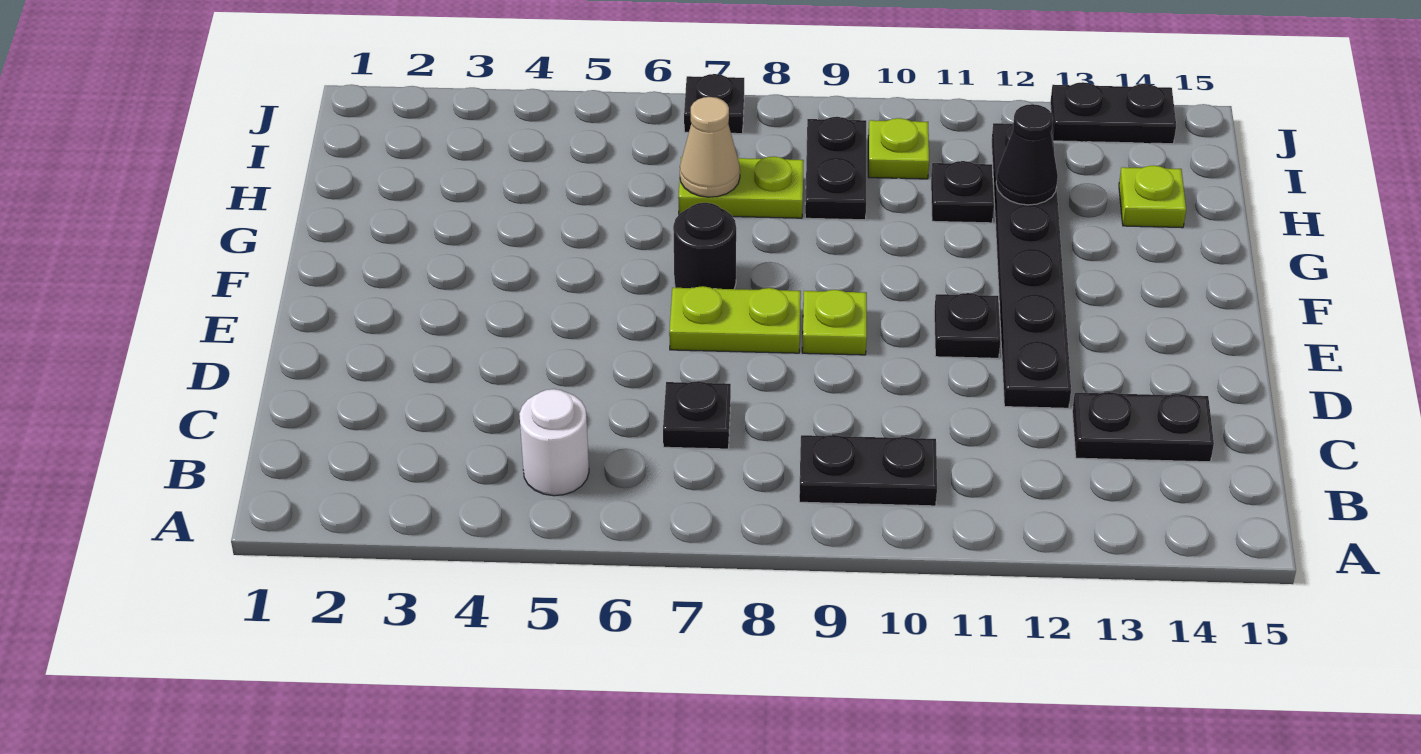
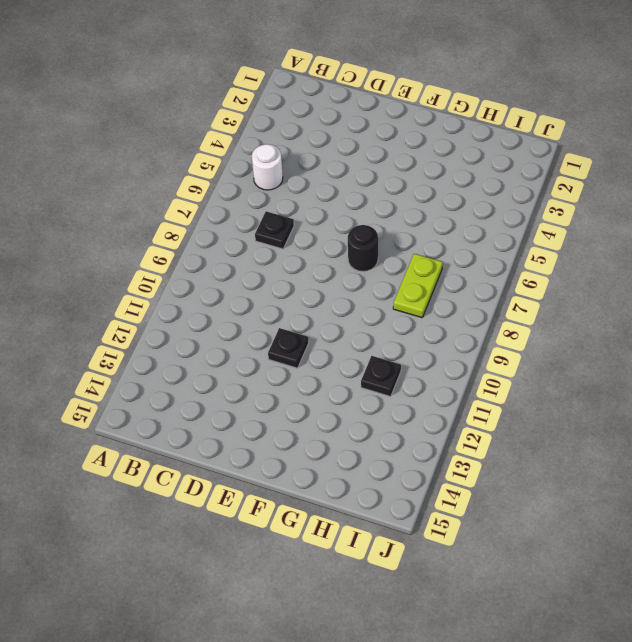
none -> black plate B9:B10 level 1
none -> black plate C13:C14 level 1
none -> black plate D12:I12 level 1

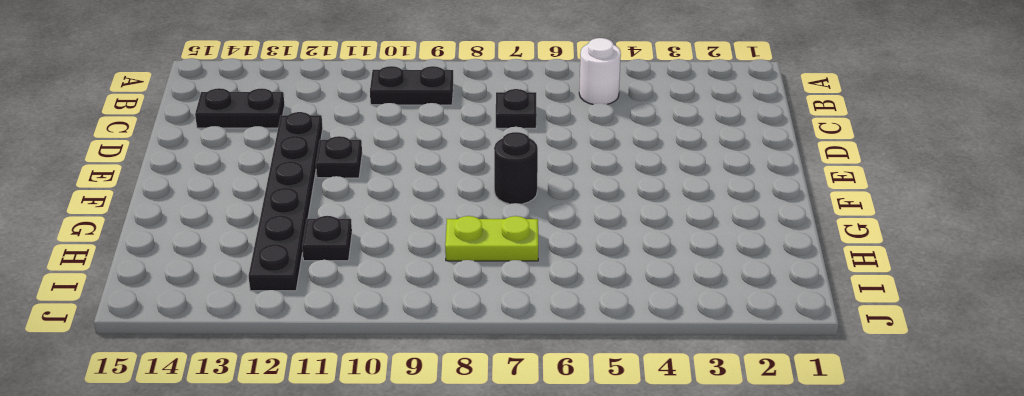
none -> lime plate E7:E8 level 1
none -> lime plate E9 level 1
none -> black plate H9:I9 level 1

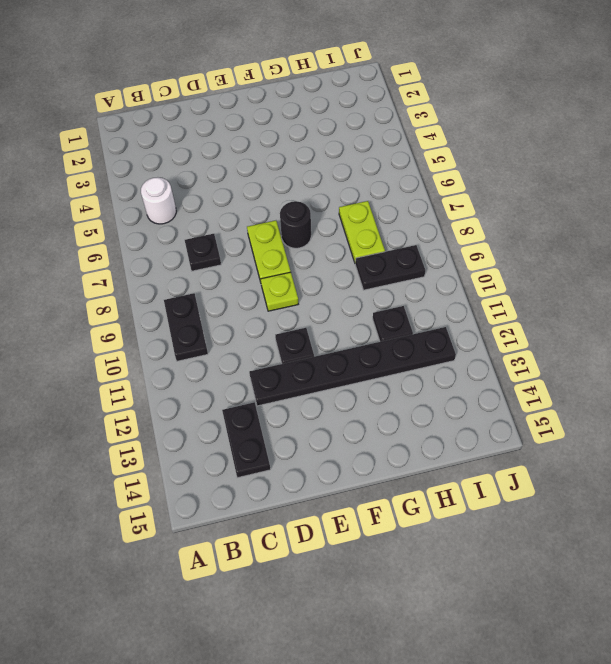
none -> lime plate H14 level 1
none -> lime plate I10 level 1
none -> black plate J7 level 1

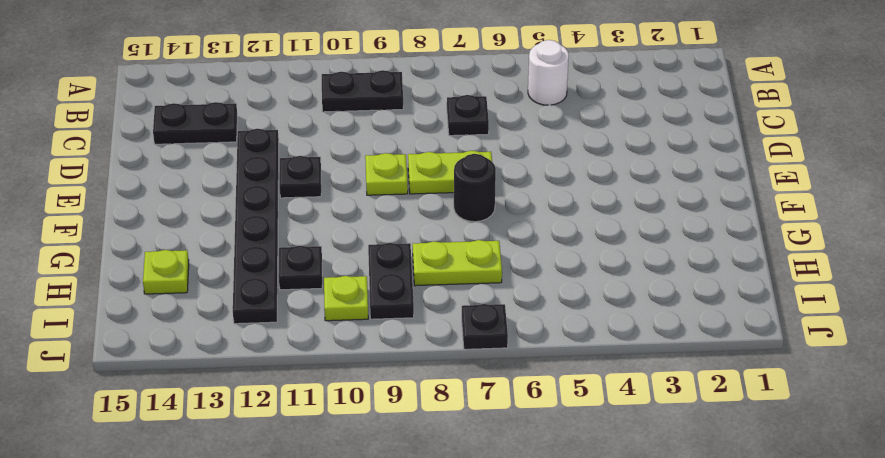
none -> black plate J13:J14 level 1
none -> tan cone H7 level 2
none -> black cone H12 level 2

